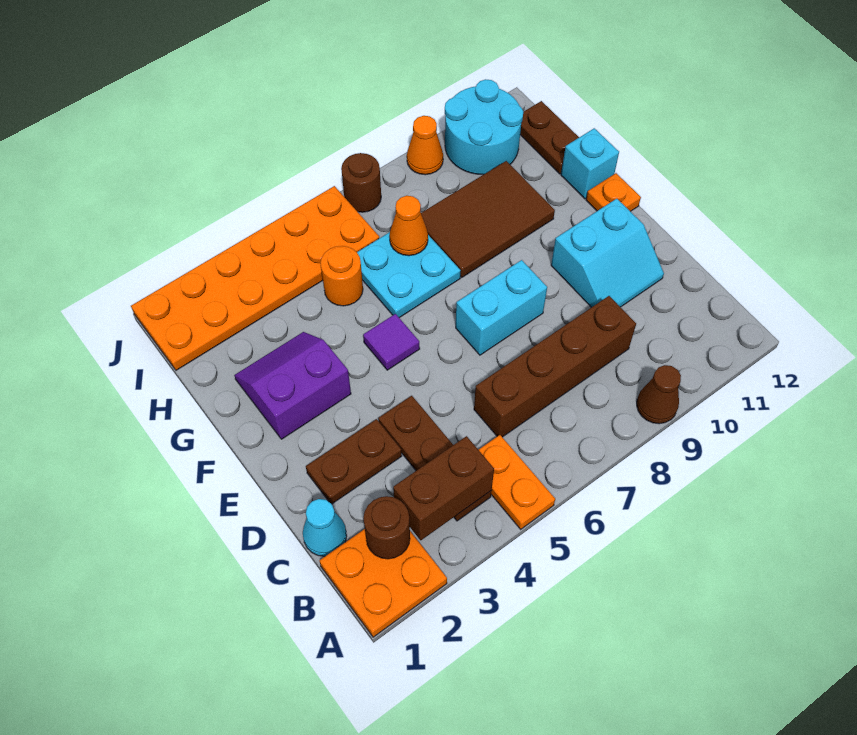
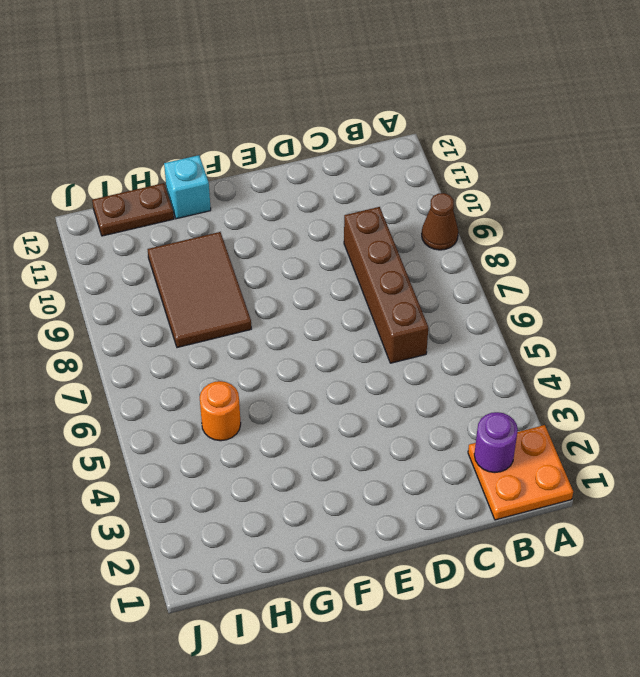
purple round brick B2 level 2 -> brown round brick B2 level 2
none -> orange plate A5:B5 level 1
none -> brown plate B4:D4 level 1
none -> cyan cone C1 level 1

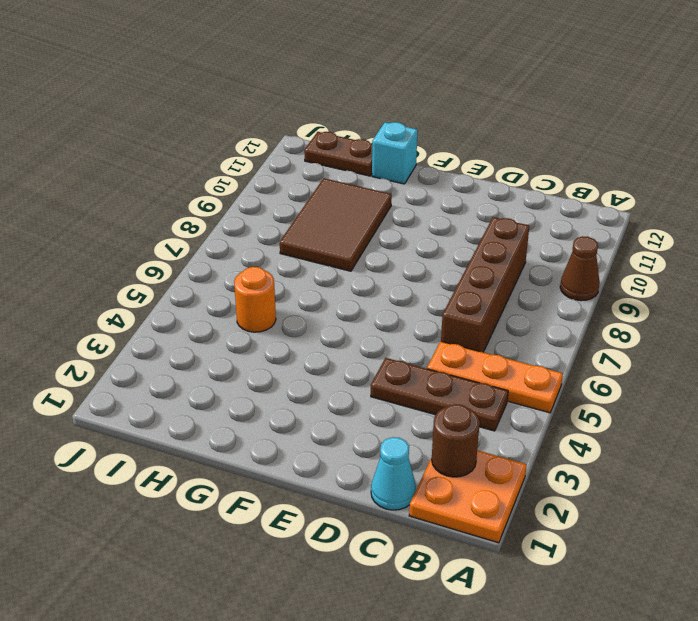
orange plate A5:C5 level 1 -> orange plate A5:B5 level 1
none -> brown plate D2:D3 level 1
none -> cyan slope D10:E11 level 1 top E
none -> cyan brick E7:E8 level 1

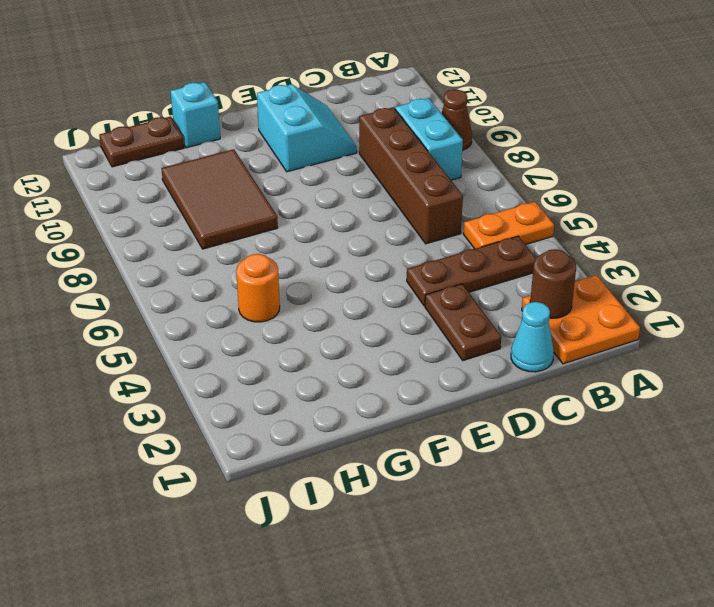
cyan brick B8:B9 level 1 -> cyan brick E7:E8 level 1
none -> purple slope F2:G3 level 1 top F
none -> purple tile F5 level 1
none -> orange plate F12 level 1

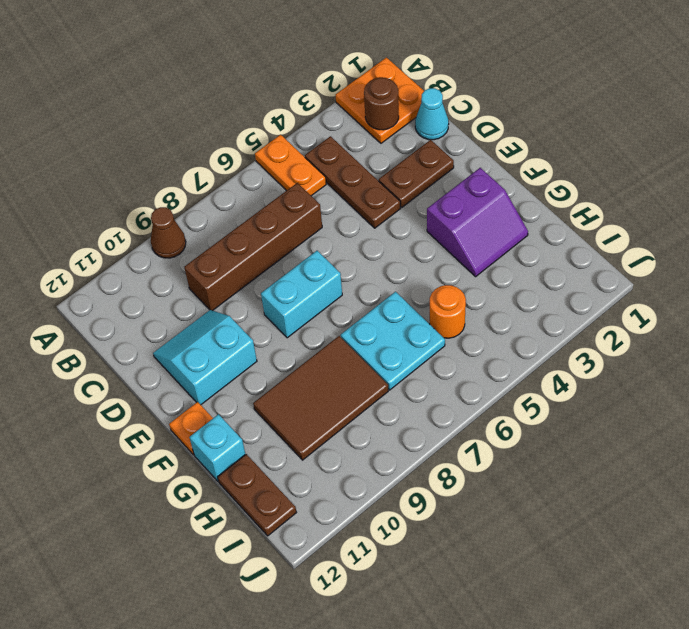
none -> purple tile F5 level 1
none -> orange plate I1:J6 level 1
none -> cyan round brick I10:J11 level 1

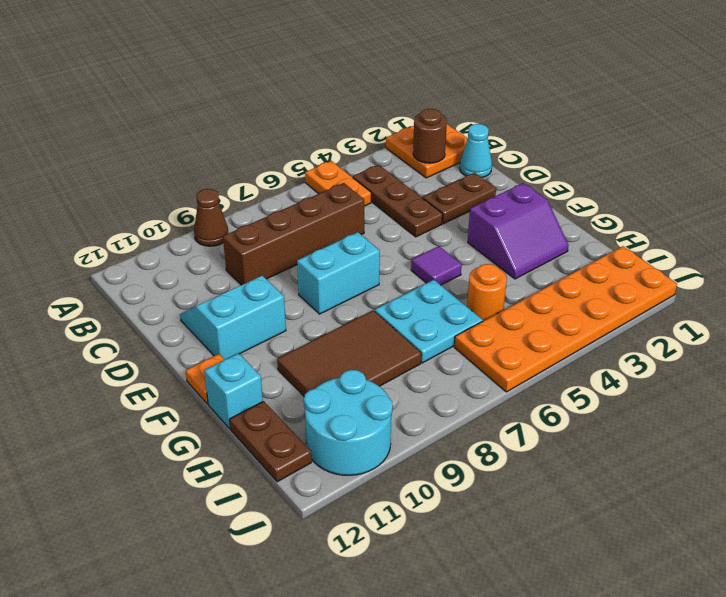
none -> brown round brick J7 level 1
none -> orange cone J9 level 1
none -> brown brick B3:B4 level 2

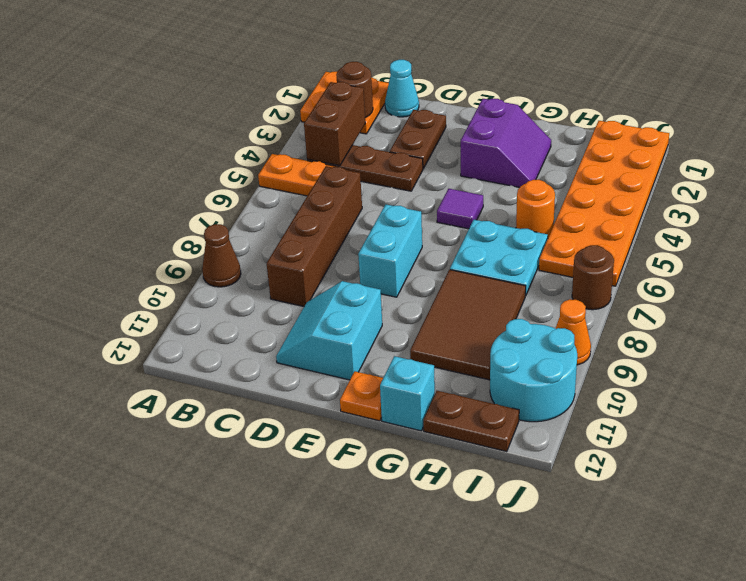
none -> orange cone H7 level 2

